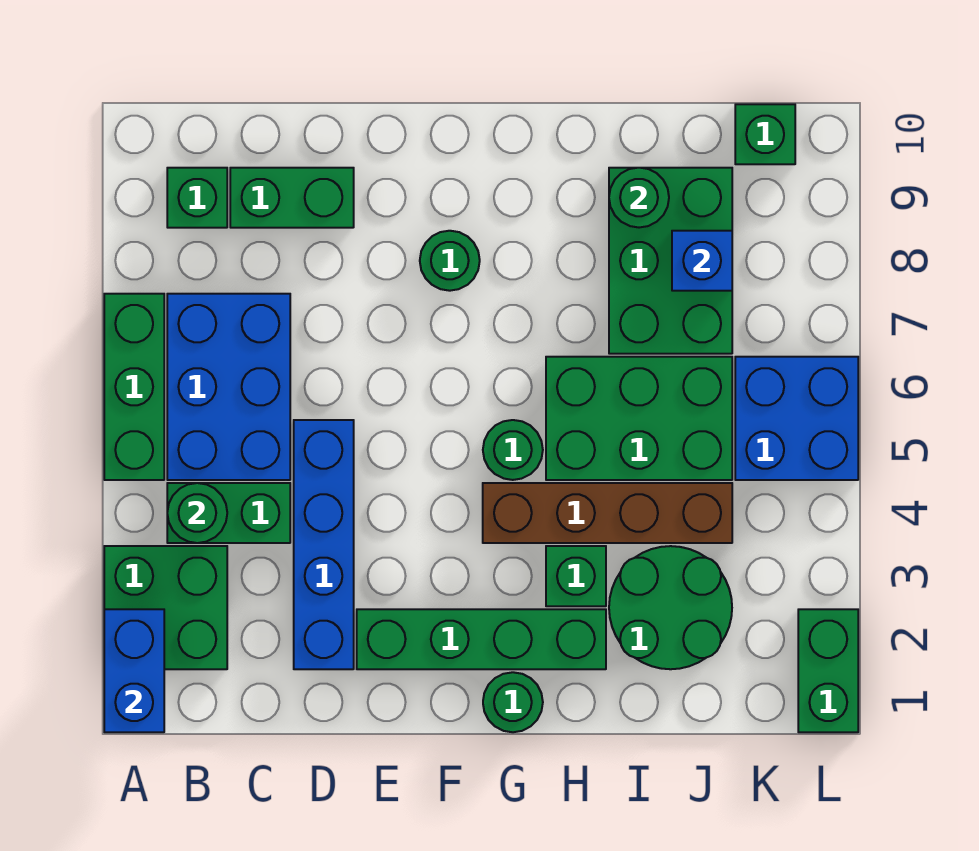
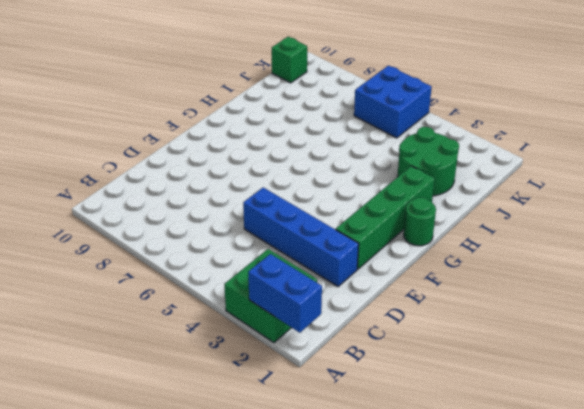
none -> green brick A5:A7 level 1
none -> green brick B4:C4 level 1
none -> blue brick B5:C7 level 1

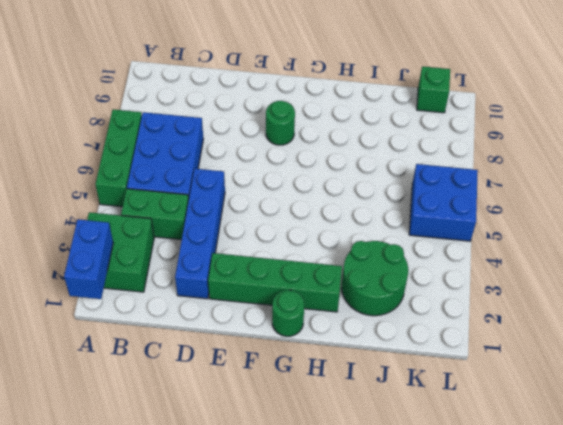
none -> green brick B9 level 1
none -> green brick C9:D9 level 1
none -> brown brick G4:J4 level 1

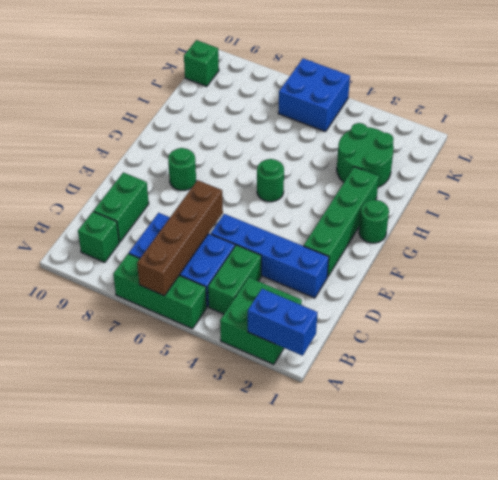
brown brick A6:D6 level 2 -> brown brick G4:J4 level 1
none -> green brick H3 level 1
none -> green brick H5:J6 level 1
none -> green brick I7:J9 level 1

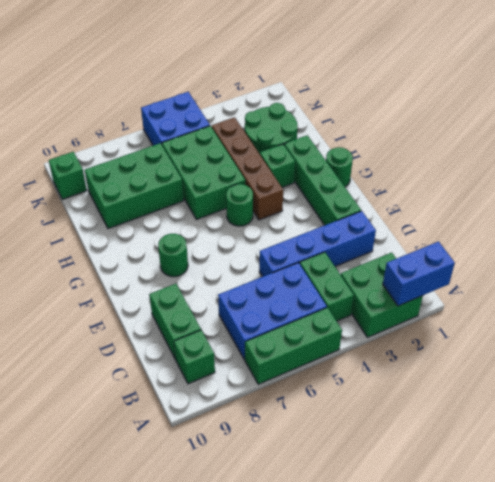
none -> green brick L1:L2 level 1
none -> green round brick B4 level 2
none -> green round brick I9 level 2

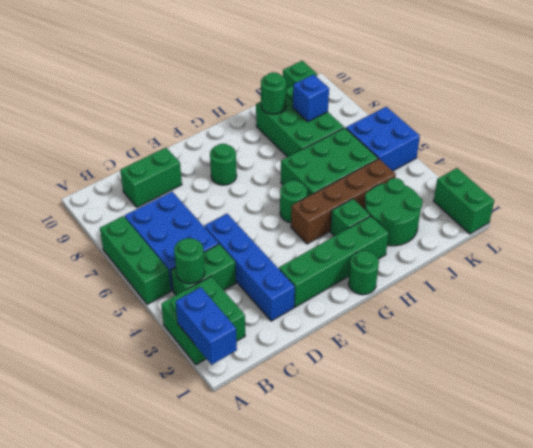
none -> green brick B9 level 1

